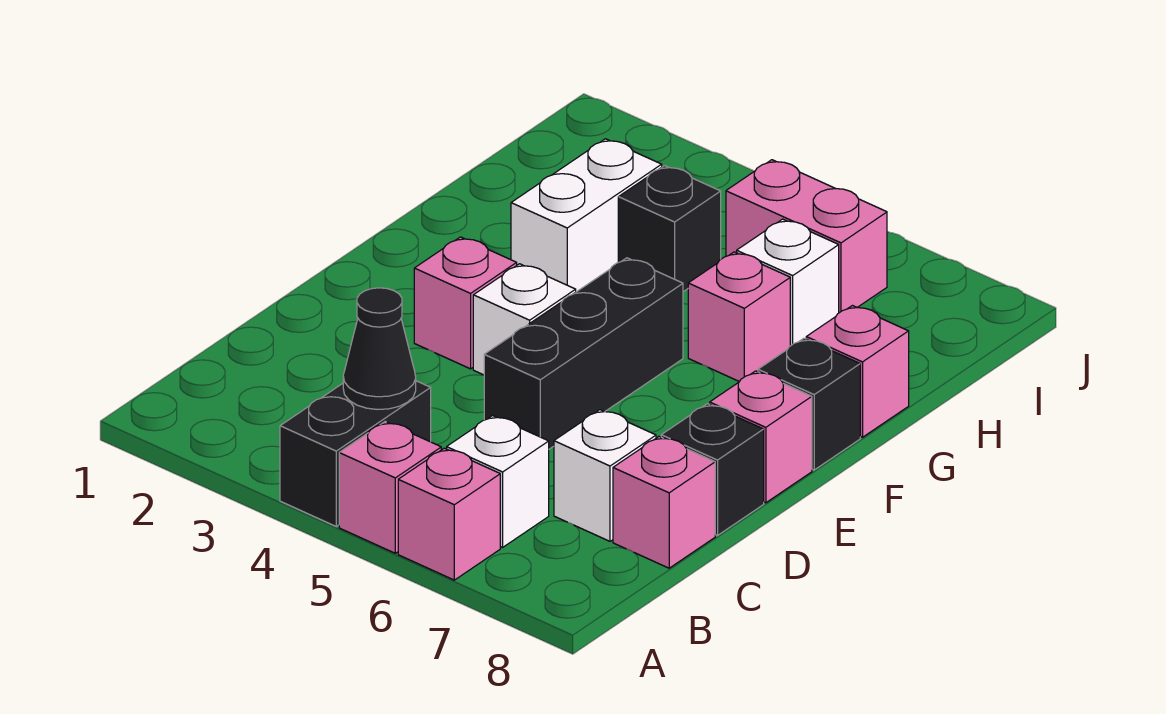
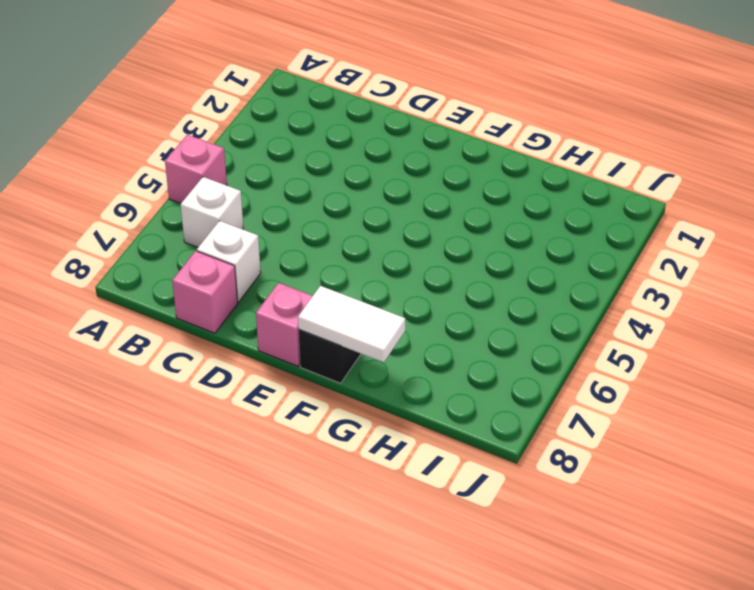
white tile F8:G8 level 2 -> none
none -> black brick A4:B4 level 1
none -> pink brick A6 level 1
none -> black brick D5:F5 level 1

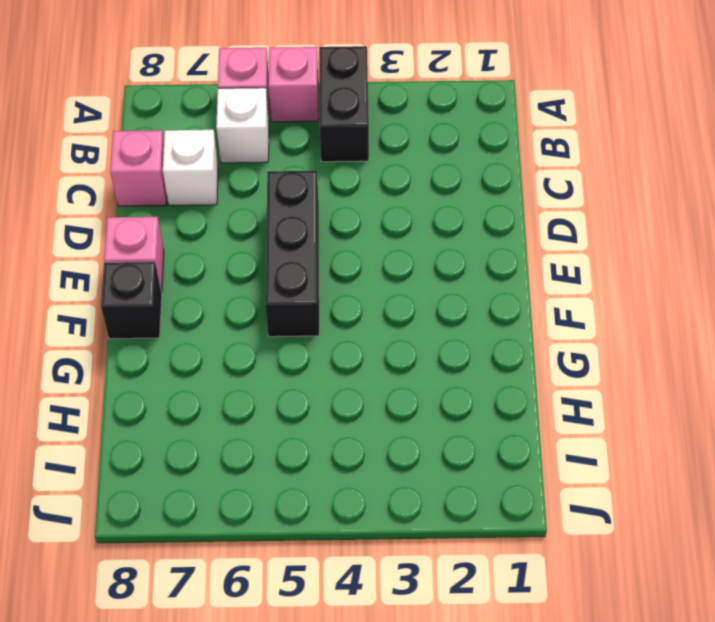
none -> black brick D8 level 1
none -> pink brick E3 level 1
none -> white brick E4 level 1

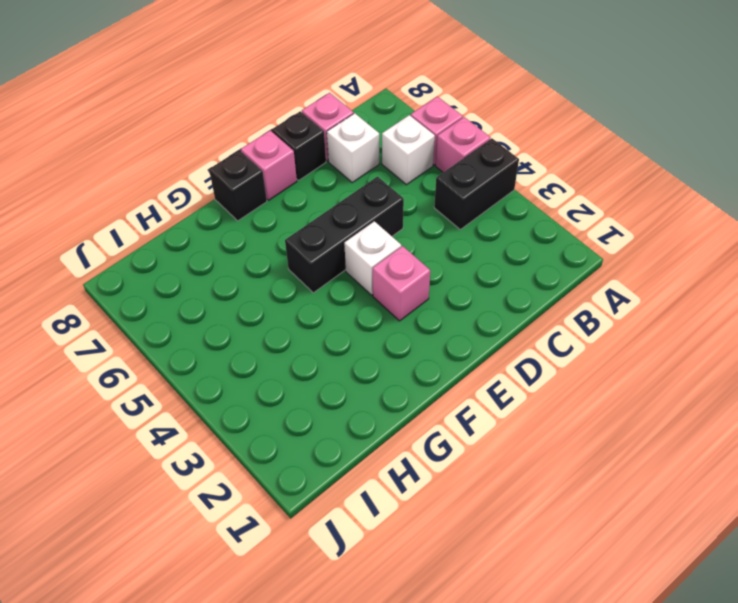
none -> white brick G3:H3 level 1
none -> pink brick G6 level 1
none -> pink brick G8 level 1

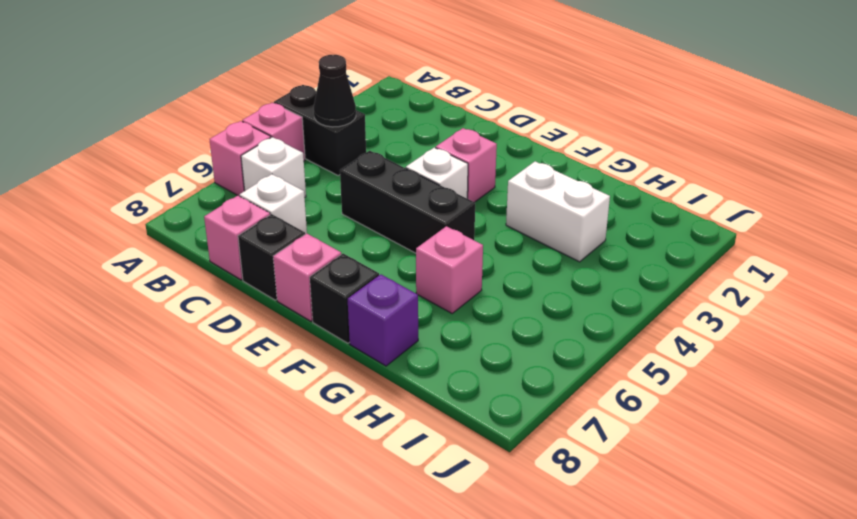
purple brick G8 level 1 -> pink brick G8 level 1
none -> black brick H4 level 1
none -> white brick H6 level 1
none -> pink brick I5:I6 level 1

